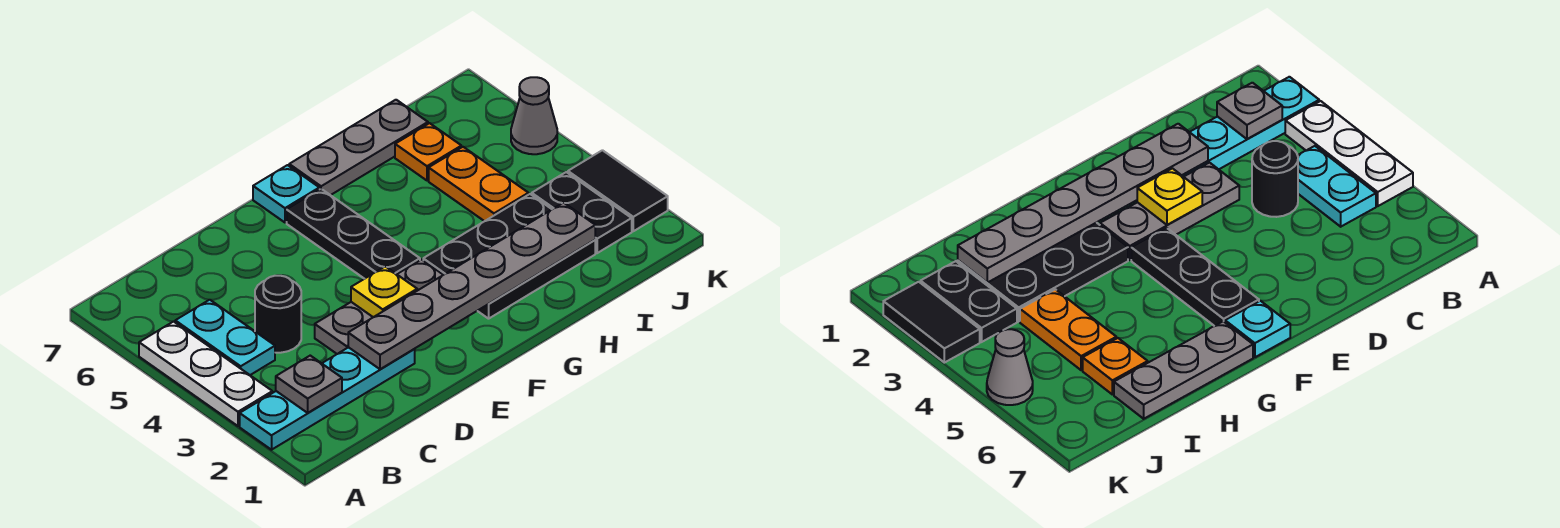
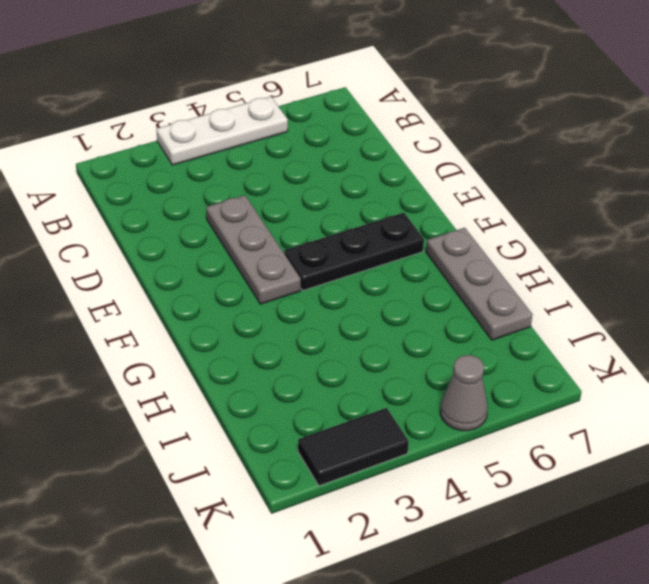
none -> cyan plate A2:D2 level 1
none -> cyan plate B4:B5 level 1
none -> black round brick C4 level 1

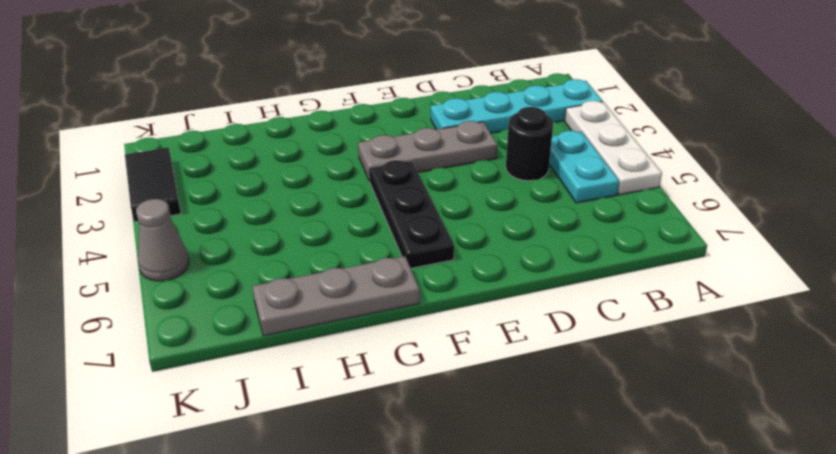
none -> cyan plate F7 level 1
none -> black plate G2:I3 level 1
none -> orange plate I4:I5 level 1

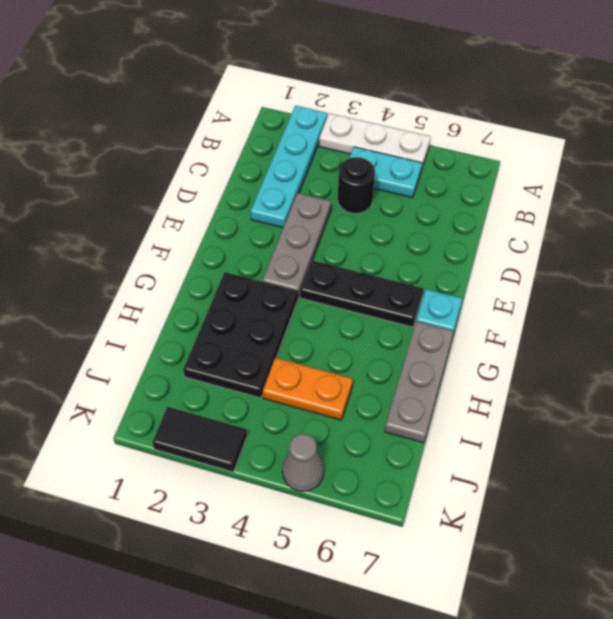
none -> orange plate I6 level 1
none -> black plate J2:J3 level 1
none -> grey plate B2 level 2

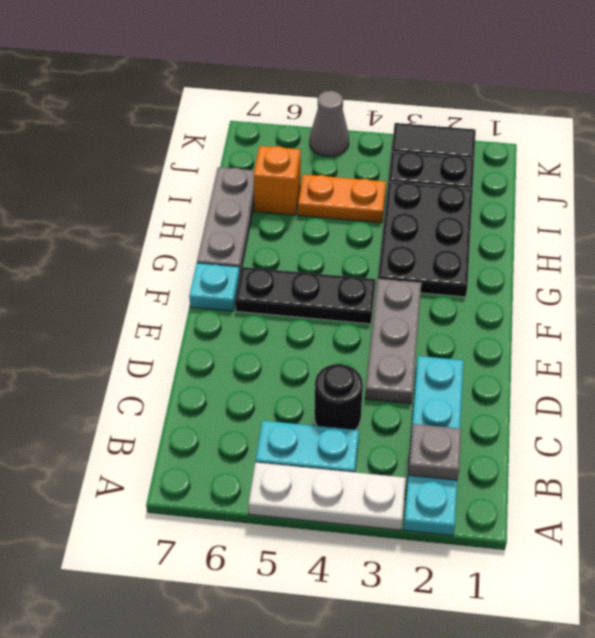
orange brick I6 level 1 -> orange plate I6 level 1
none -> grey plate D2:I2 level 2
none -> yellow plate E3 level 2

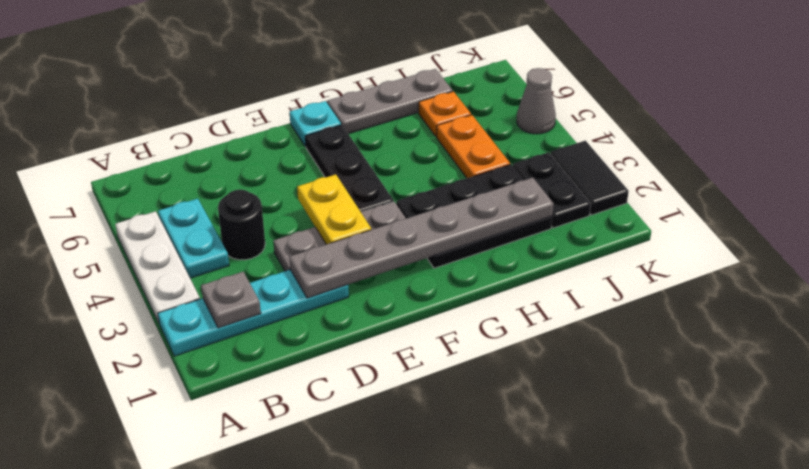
yellow plate E3:E4 level 2 -> yellow plate E3 level 2

